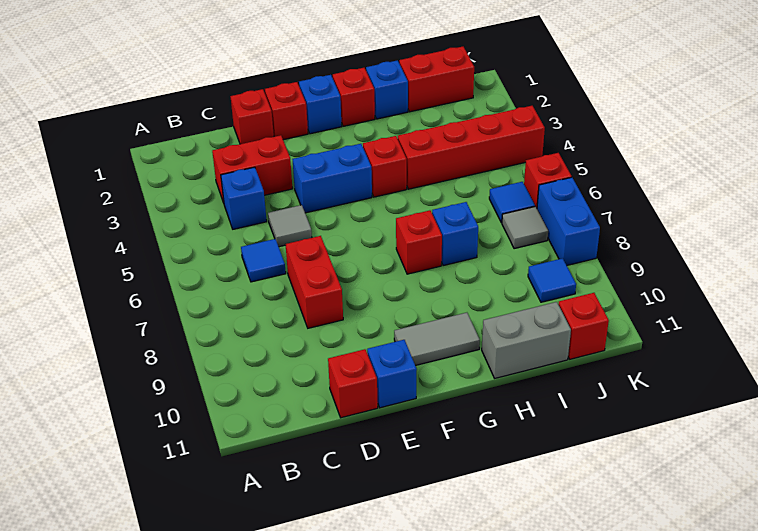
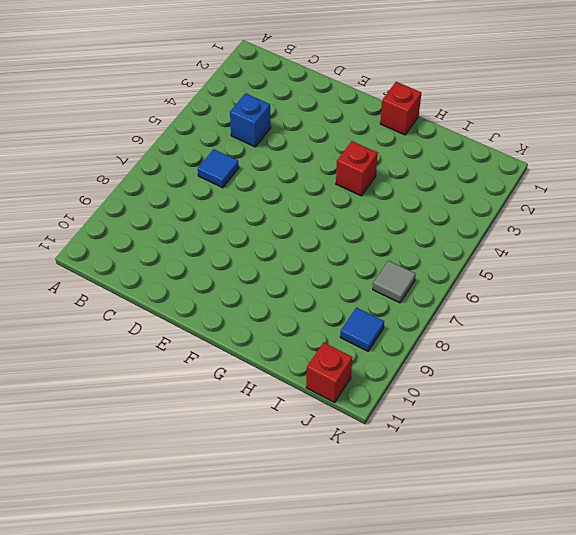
none -> red brick C3:D3 level 1
none -> red brick D1 level 1
none -> grey tile D5 level 1

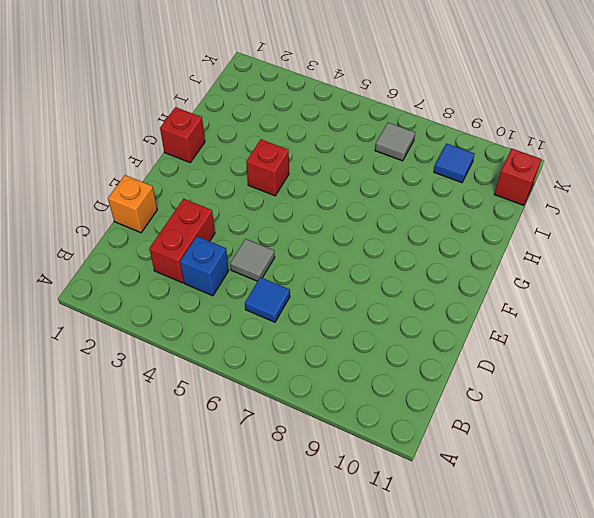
orange brick D1 level 1 -> red brick D1 level 1
none -> red brick D7:D8 level 1
none -> red brick D11 level 1
none -> red brick E1 level 1

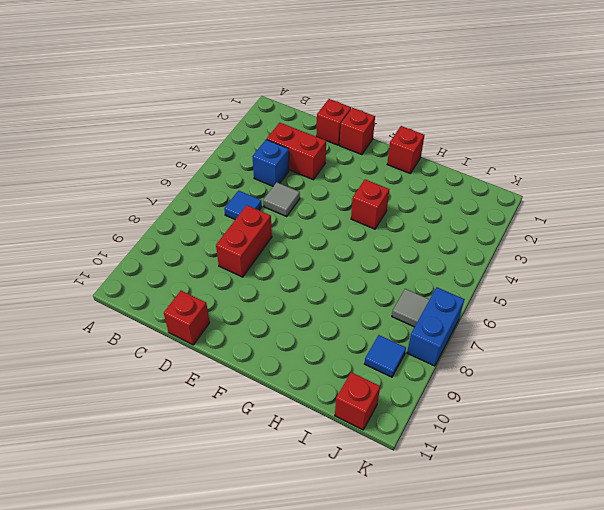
none -> blue brick E4:F4 level 1
none -> blue brick E11 level 1
none -> blue brick F1 level 1

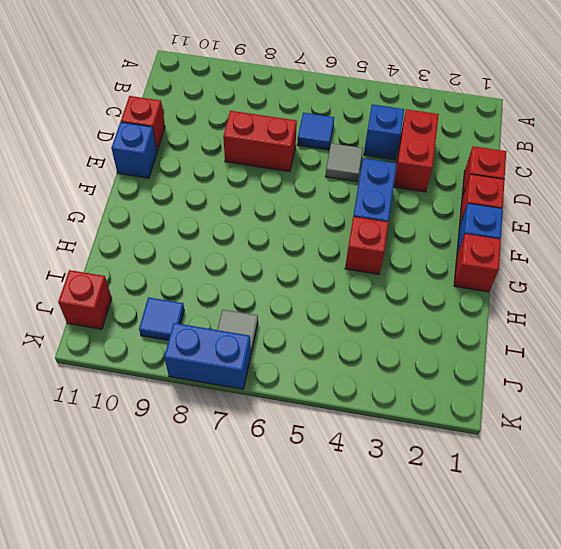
none -> grey tile F10:G10 level 1
none -> red brick G7 level 1
none -> blue brick H1 level 1

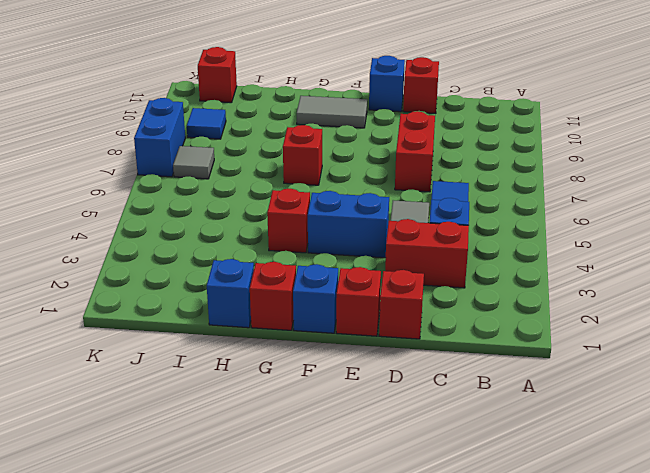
none -> red brick H4:K4 level 1
none -> blue brick H7 level 1
none -> grey brick H11:I11 level 1

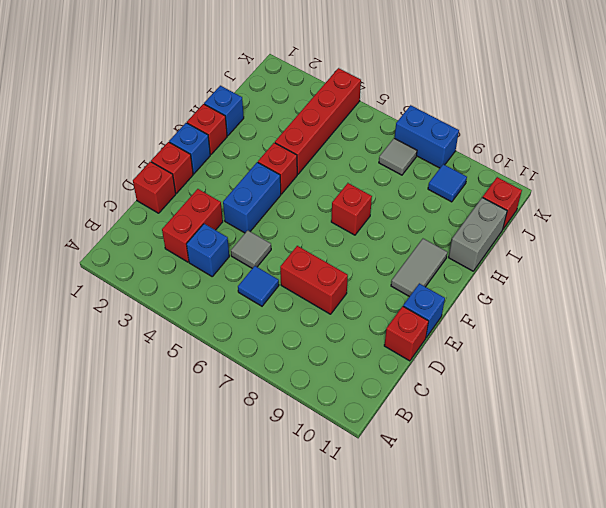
none -> blue brick H7 level 1
none -> red brick I1:J1 level 1
none -> blue tile J6 level 1

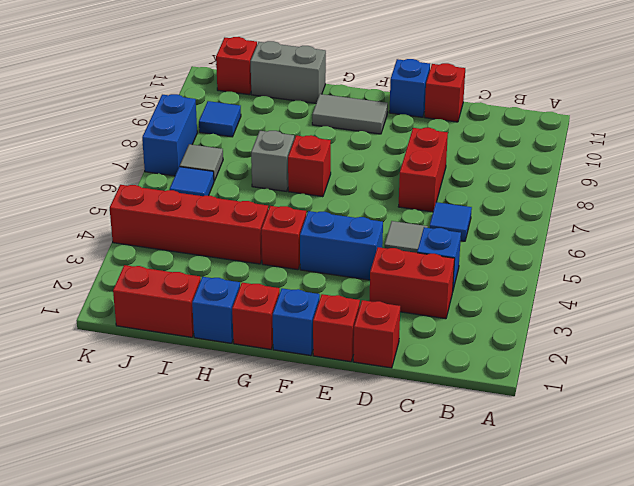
grey brick H7 level 1 -> blue brick H7 level 1
none -> red brick K6 level 1

